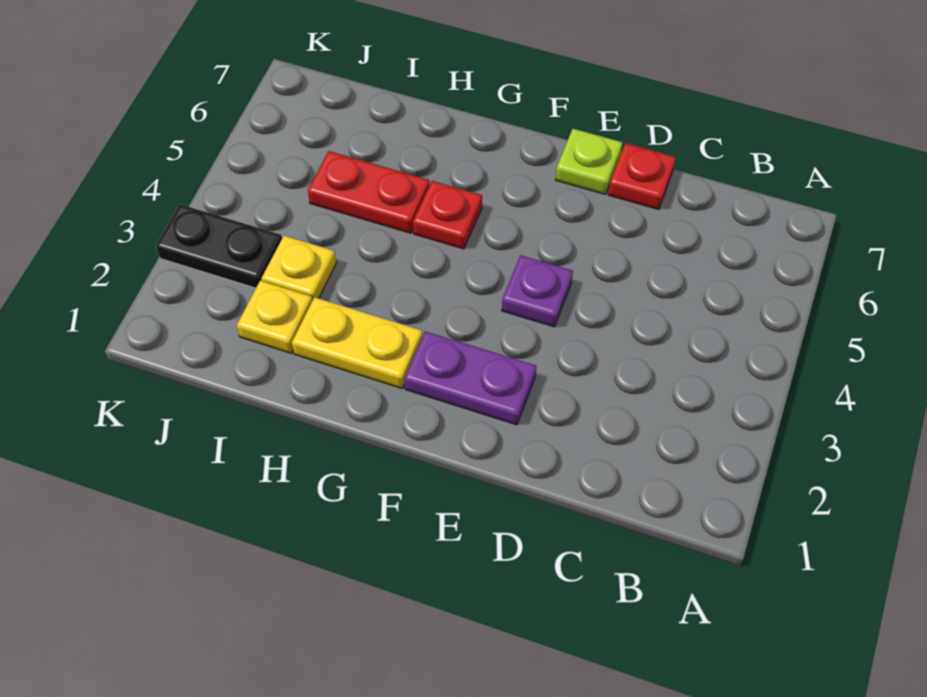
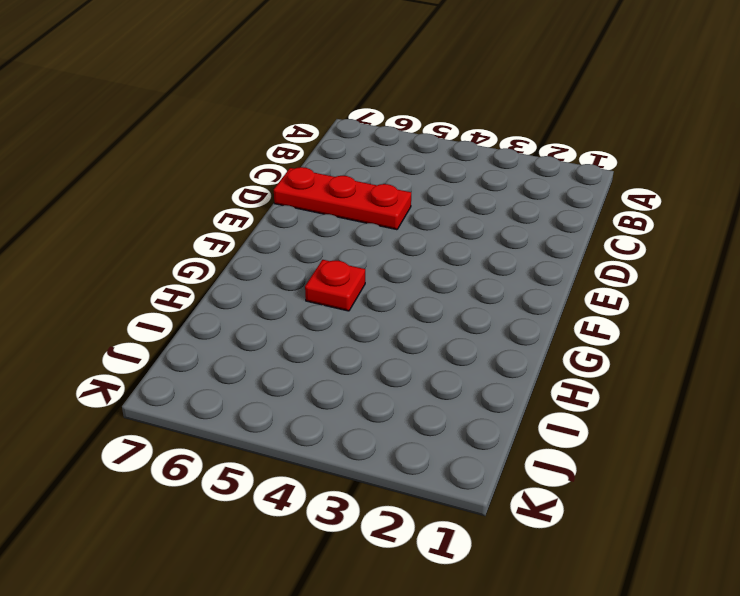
red plate D5:D7 level 1 -> red plate D7 level 1
none -> purple plate E2:F2 level 1
none -> purple plate E4 level 1

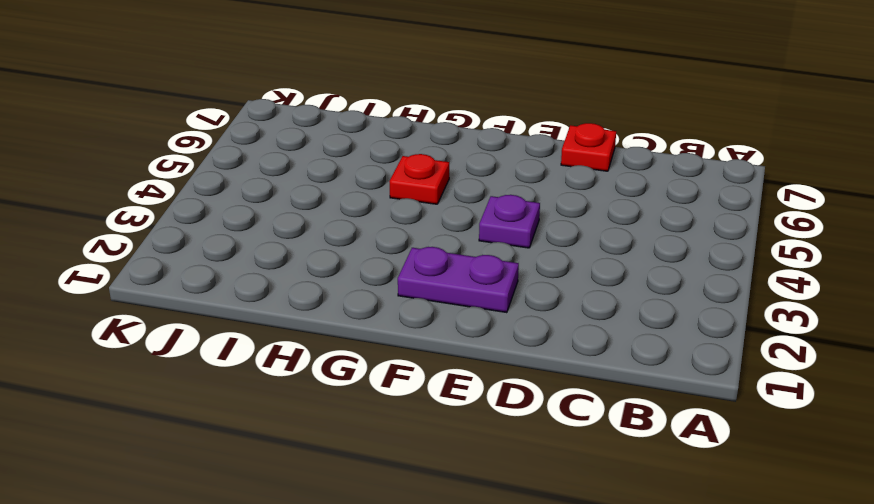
none -> lime plate E7 level 1
none -> yellow plate G2:H2 level 1

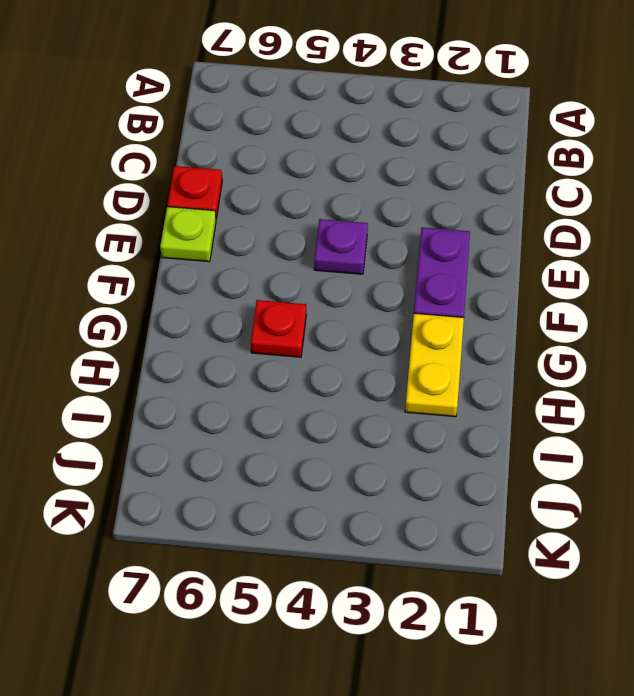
none -> red plate H5:I5 level 1
none -> yellow plate I2 level 1

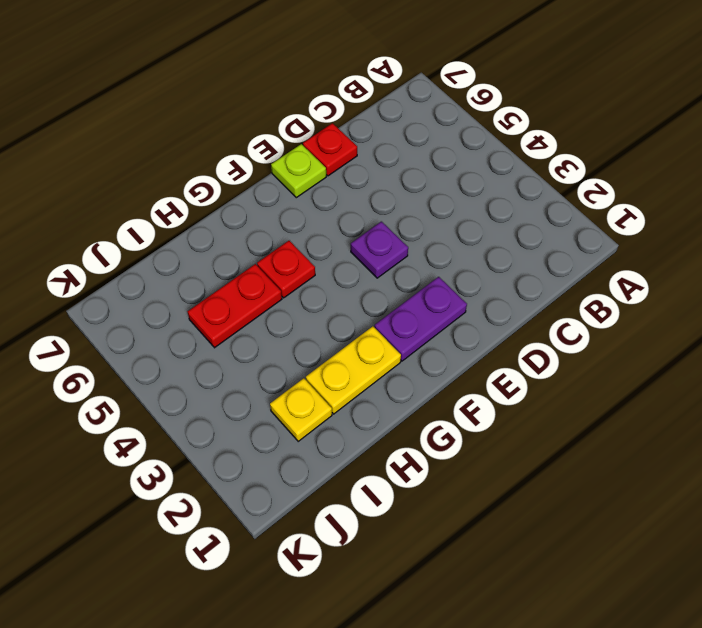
none -> yellow plate I3 level 1
none -> black plate J3:K3 level 1

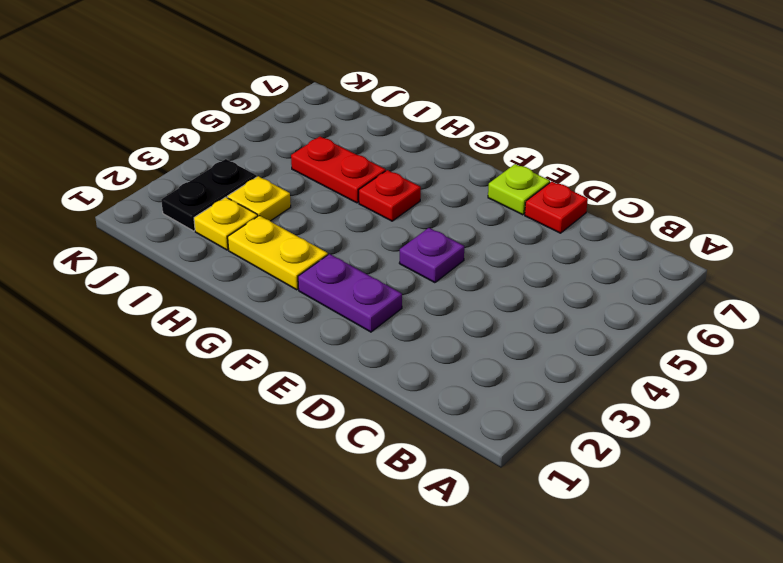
black plate J2:J3 level 1 -> black plate J3:K3 level 1

